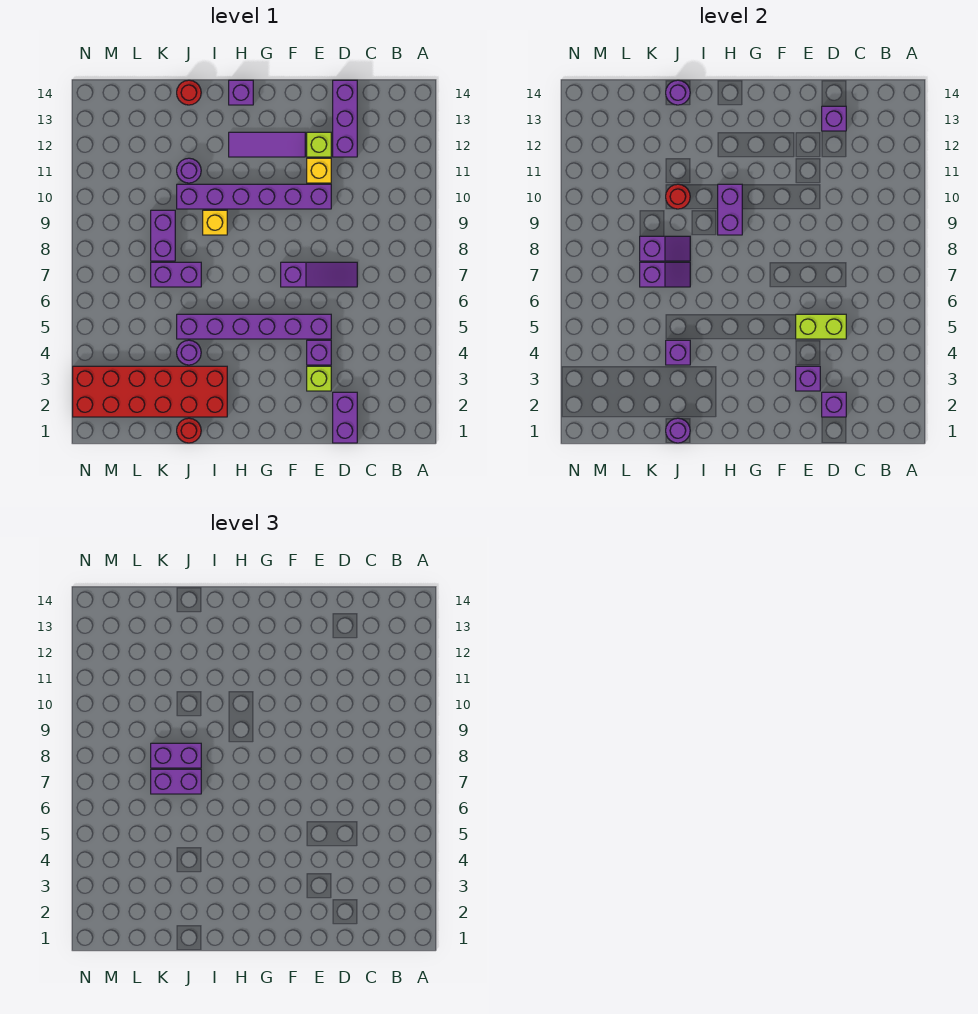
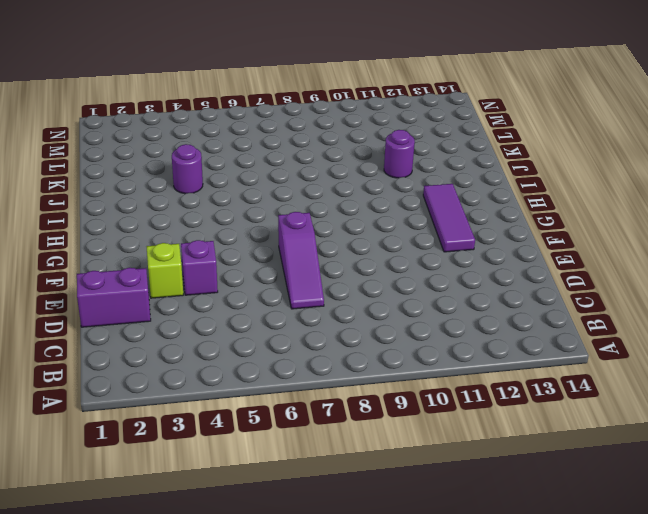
none -> purple brick D12:D14 level 1
none -> purple brick E5:J5 level 1
none -> purple brick E10:J10 level 1
none -> yellow brick E11 level 1

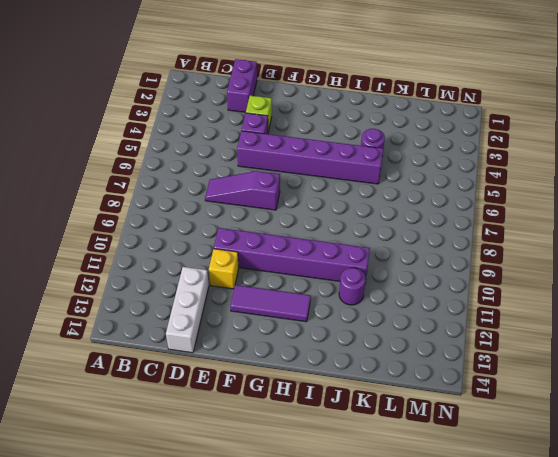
white brick D12:D14 level 1 -> purple brick D12:D14 level 1
none -> lime brick E12 level 1
none -> purple brick H14 level 1
none -> red brick I2:N3 level 1
none -> yellow brick I9 level 1

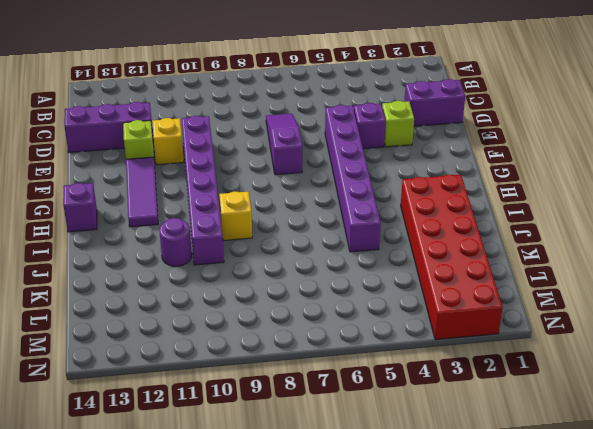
none -> red round brick J1 level 1
none -> purple round brick J4 level 1
none -> purple brick J7:K7 level 1
none -> red round brick J14 level 1

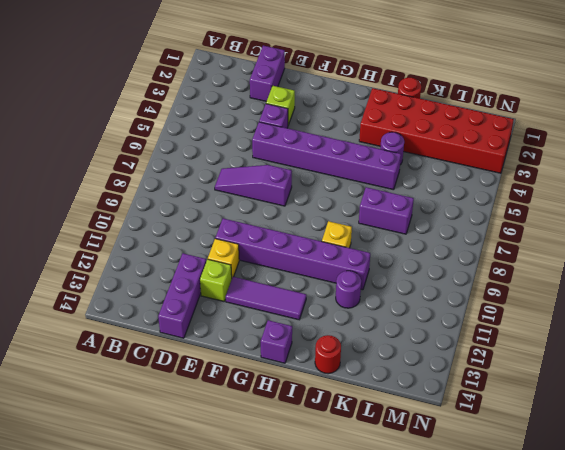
none -> purple brick K8:K9 level 1
none -> purple brick D2 level 2
none -> lime brick D5:E5 level 2
none -> purple brick D13 level 2

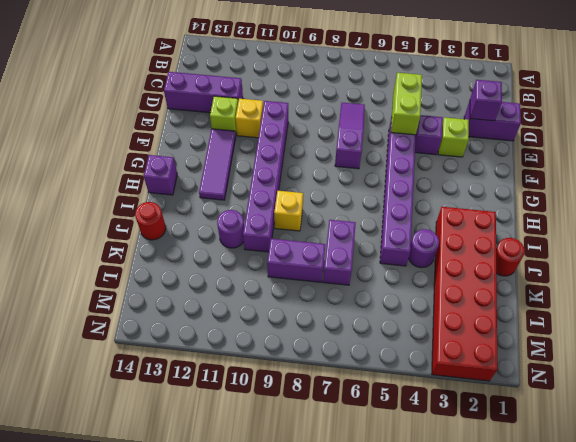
none -> purple brick D13 level 2
none -> purple brick E3 level 2
none -> purple brick H9:H10 level 2
none -> purple round brick J1 level 2

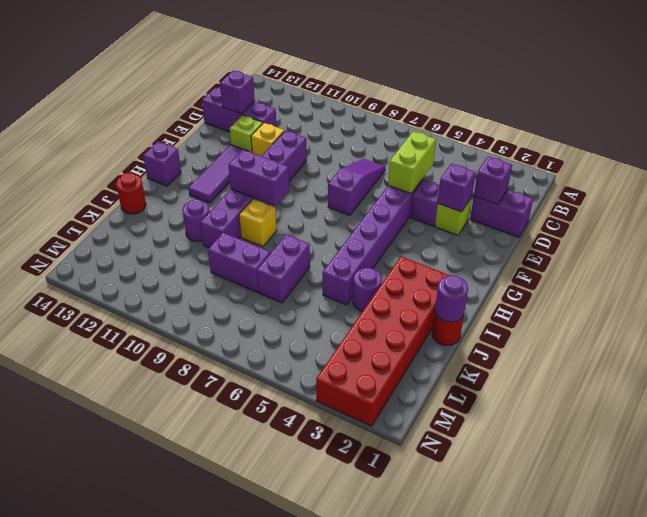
none -> purple brick J4 level 2
none -> purple slope J7:K7 level 2 top K
none -> purple slope J8:K8 level 2 top K
none -> red round brick J10 level 2

